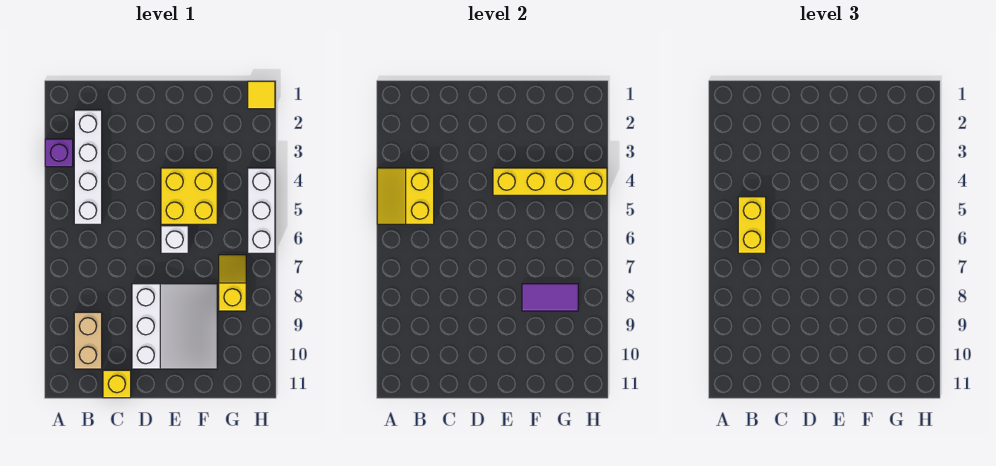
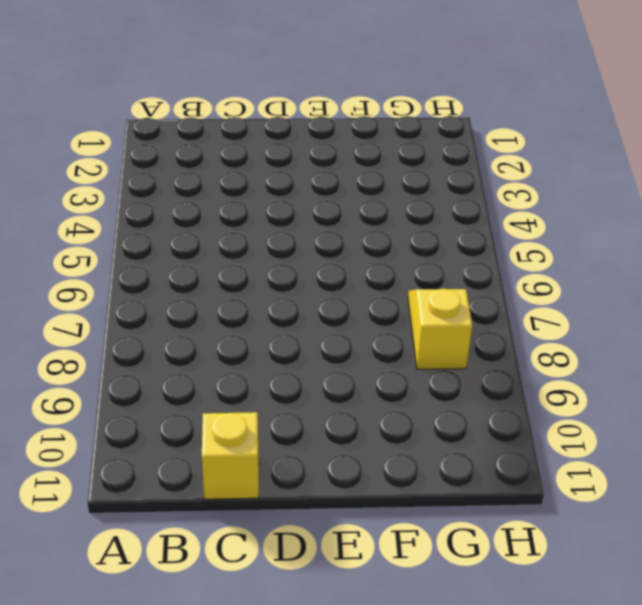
none -> purple brick A3 level 1
none -> white brick B2:B5 level 1
none -> tan brick B9:B10 level 1

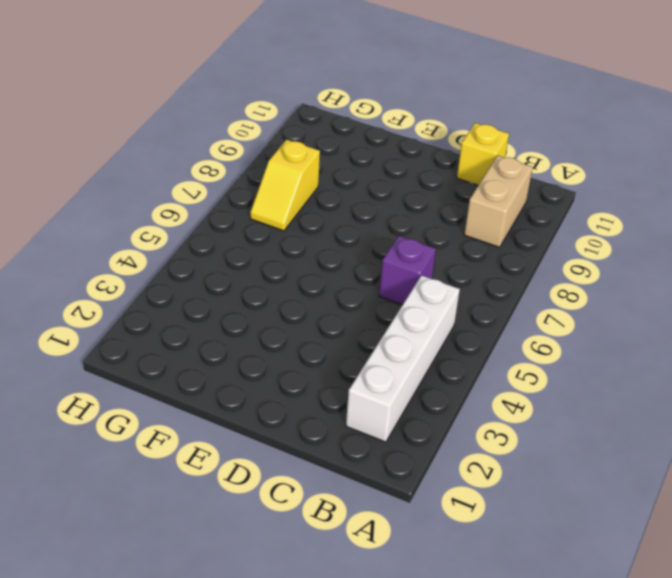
purple brick C6 level 1 -> purple brick A3 level 1
none -> white slope D8:F10 level 1 top D
none -> yellow brick E4:F5 level 1
none -> white brick E6 level 1

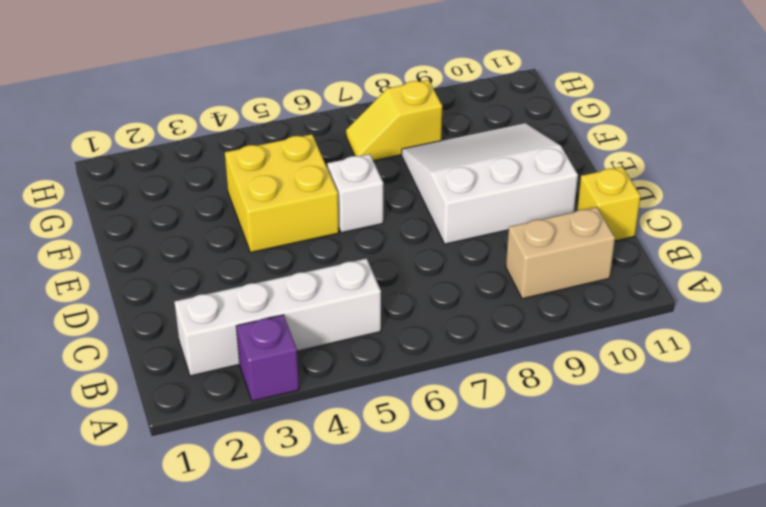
none -> yellow tile H1 level 1
none -> white brick H4:H6 level 1
none -> yellow slope A4:B5 level 2 top B

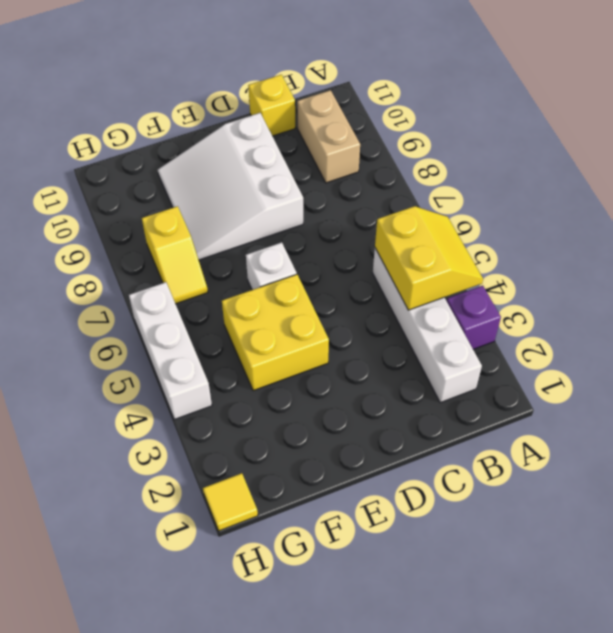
none -> yellow brick E4:H4 level 2
none -> purple tile F8:G8 level 2
none -> yellow brick B5:B6 level 3

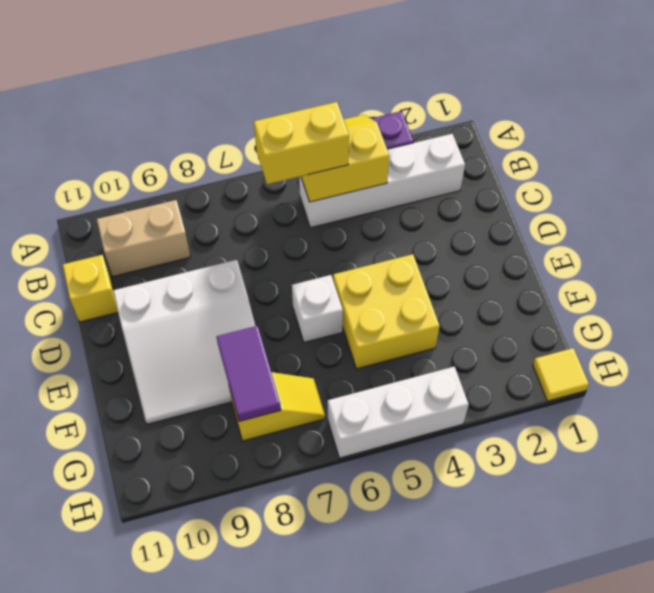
none -> yellow brick E4:H4 level 2

